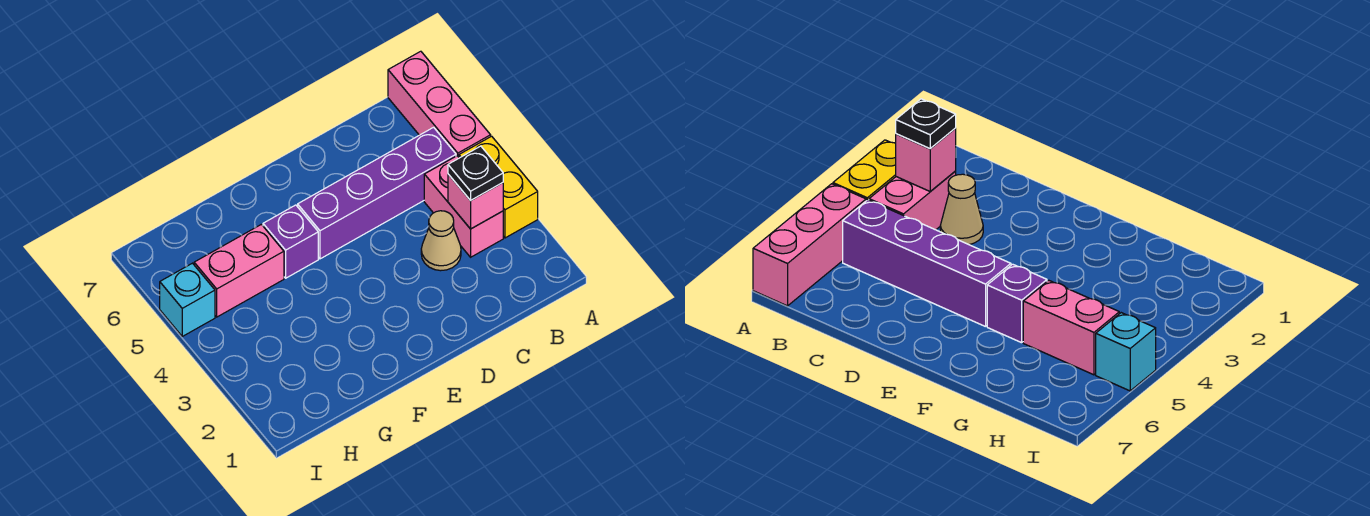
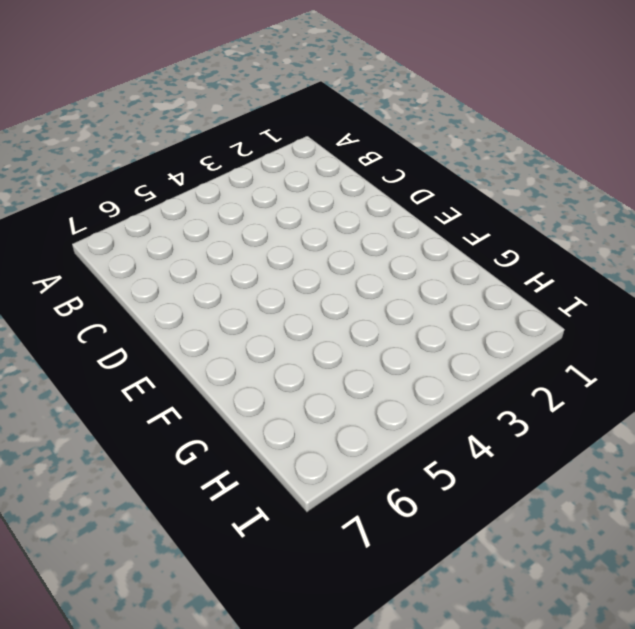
none -> yellow brick A3:A4 level 1
none -> pink brick A5:A7 level 1

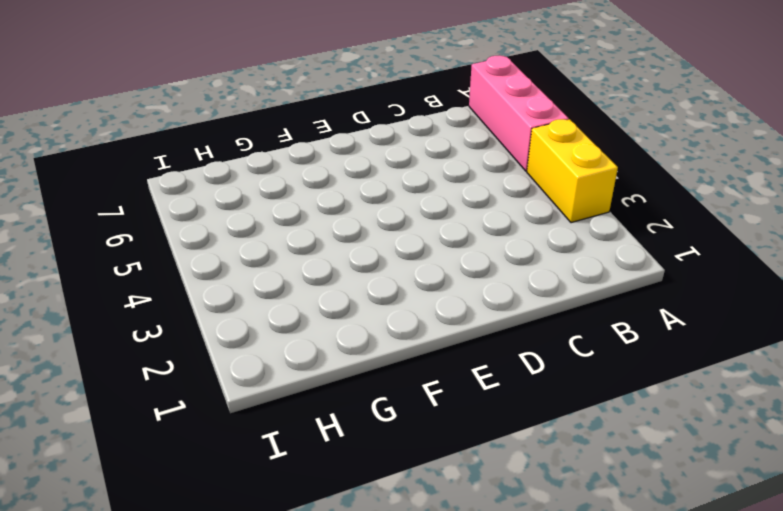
none -> pink brick B3:B4 level 1
none -> purple brick B5:E5 level 1

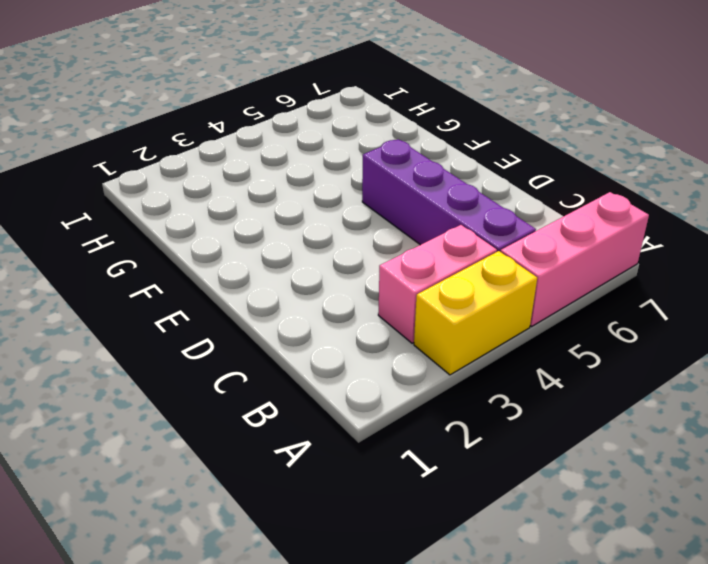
none -> tan cone C3 level 1
none -> purple brick F5 level 1

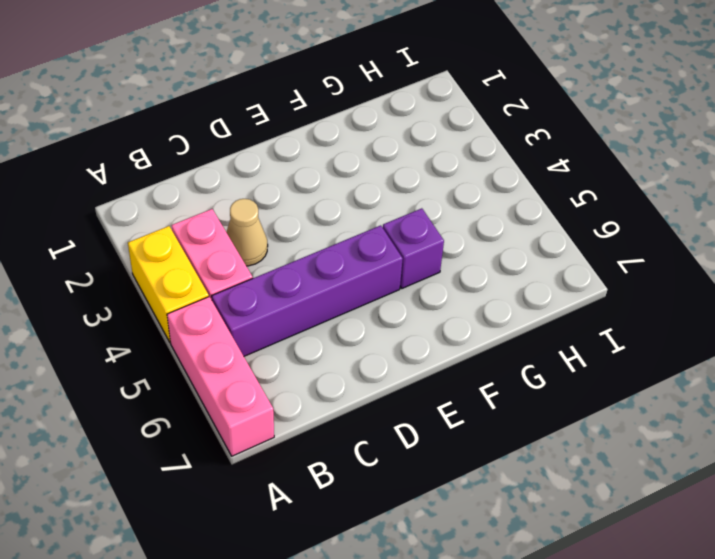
none -> pink brick G5:H5 level 1
none -> cyan brick I5 level 1

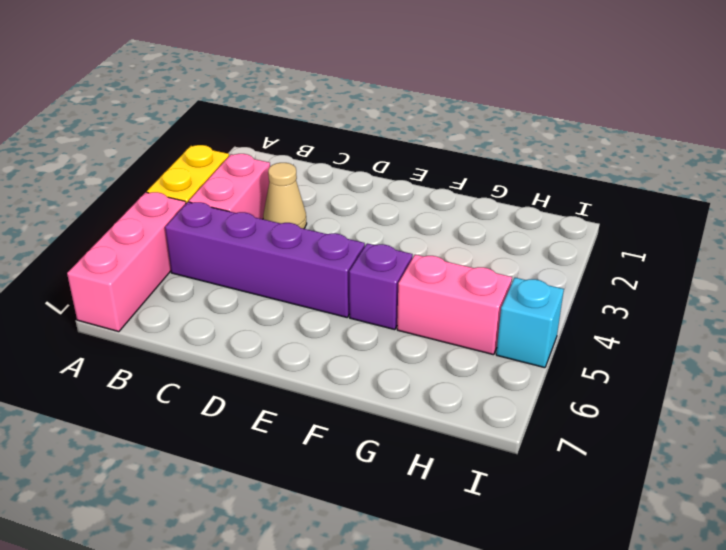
none -> pink brick B3 level 2
none -> black plate B3 level 3

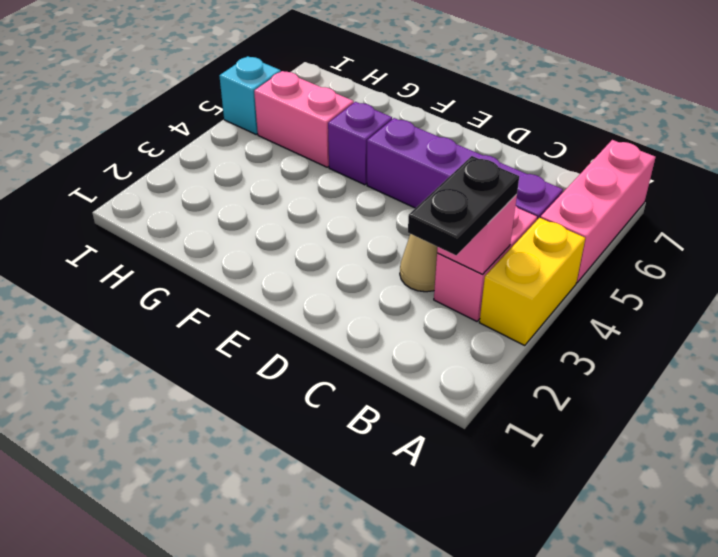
black plate B2:B3 level 3 -> black plate B3 level 3

